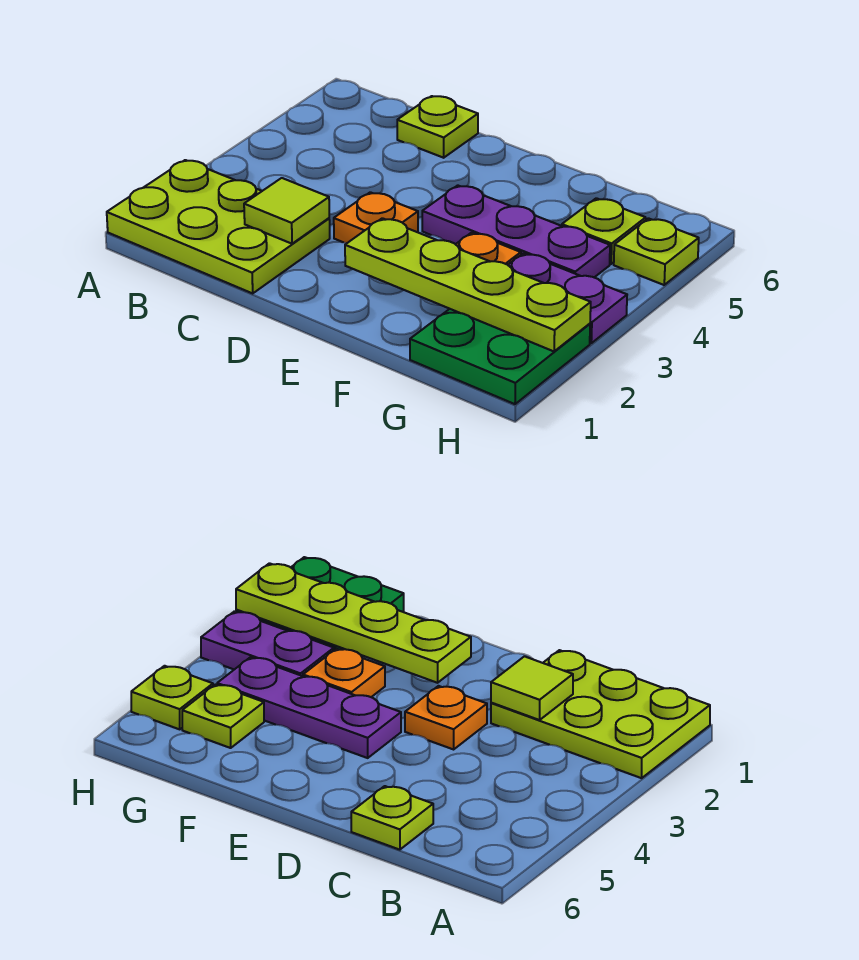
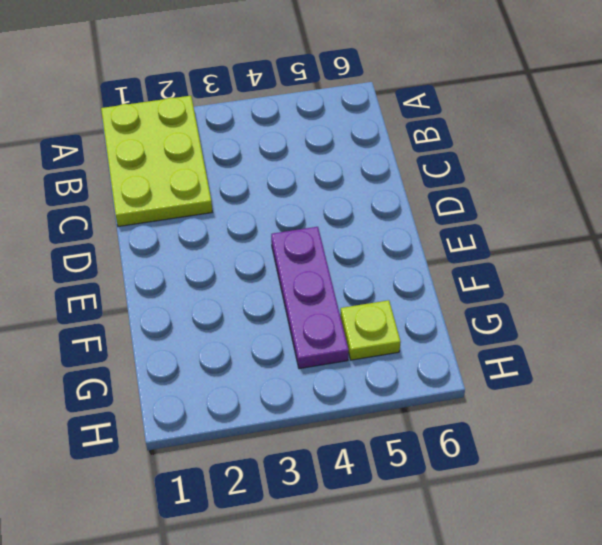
none -> lime plate C6 level 1
none -> orange plate D3 level 1

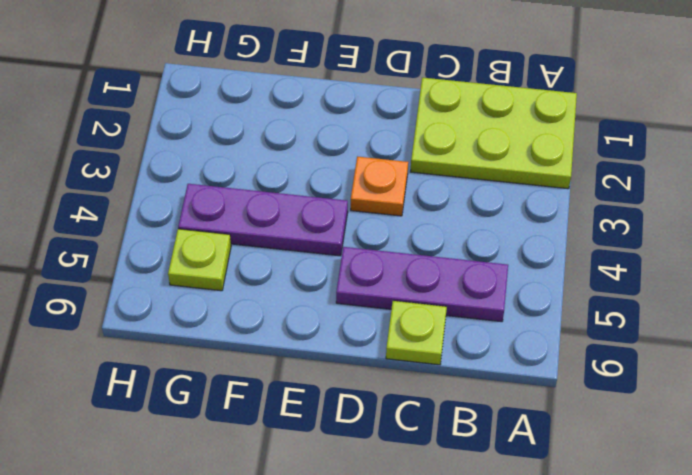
purple plate B5:D5 level 1 -> none
none -> orange plate F3 level 1
none -> green plate G1:H2 level 1

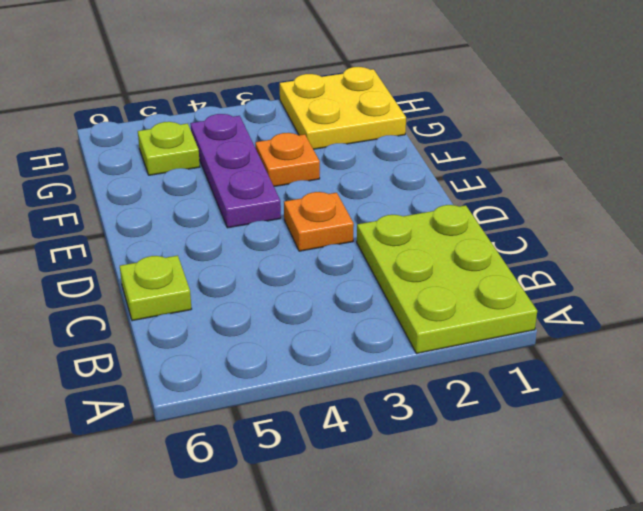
yellow plate G1:H2 level 1 -> green plate G1:H2 level 1
none -> purple plate G3:H3 level 1
none -> lime plate H5 level 1

